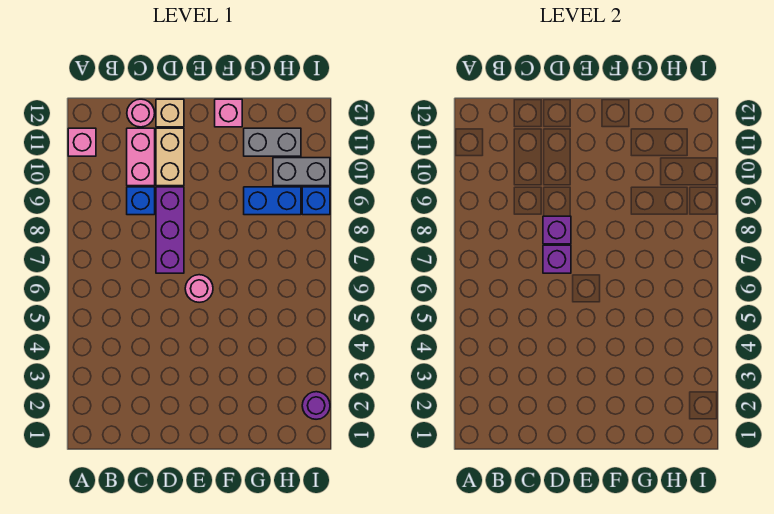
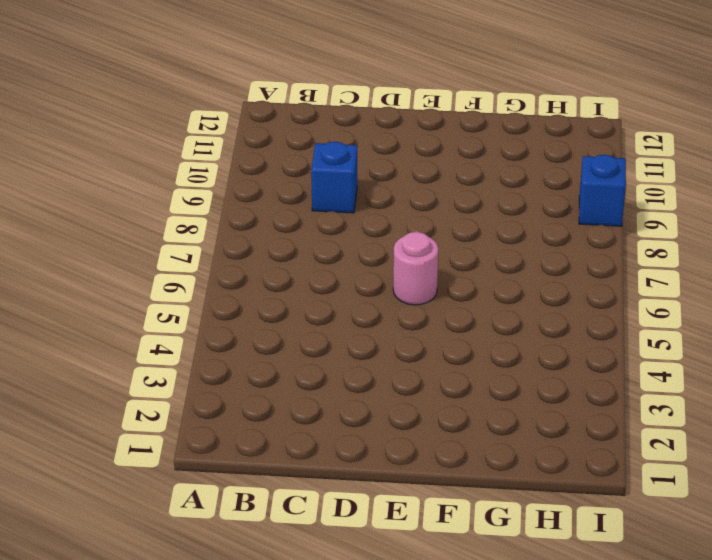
none -> pink brick A11 level 1
none -> pink brick C10:C11 level 1
none -> pink round brick C12 level 1

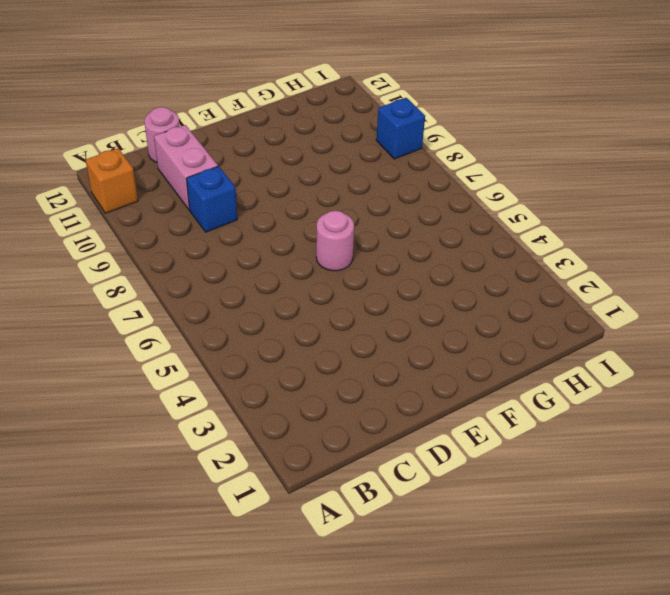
orange brick A11 level 1 -> pink brick A11 level 1
none -> purple brick D7:D9 level 1
none -> tan brick D10:D11 level 1
none -> tan brick D12 level 1

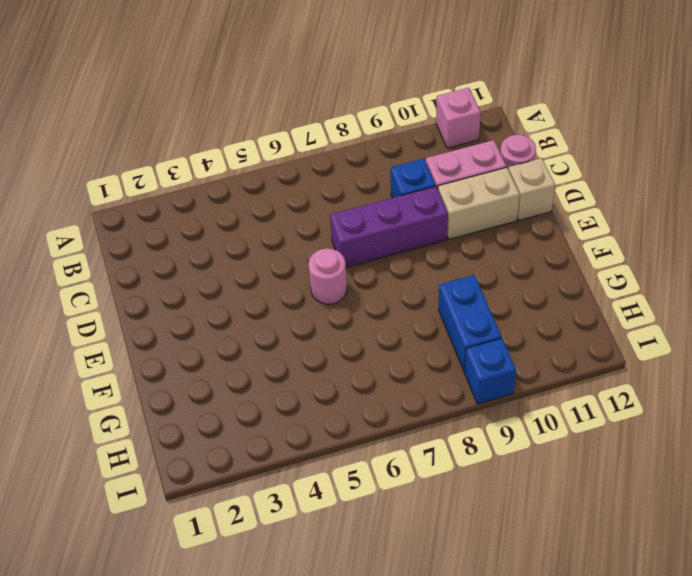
none -> pink brick F12 level 1
none -> grey brick G11:H11 level 1
none -> grey brick H10:I10 level 1

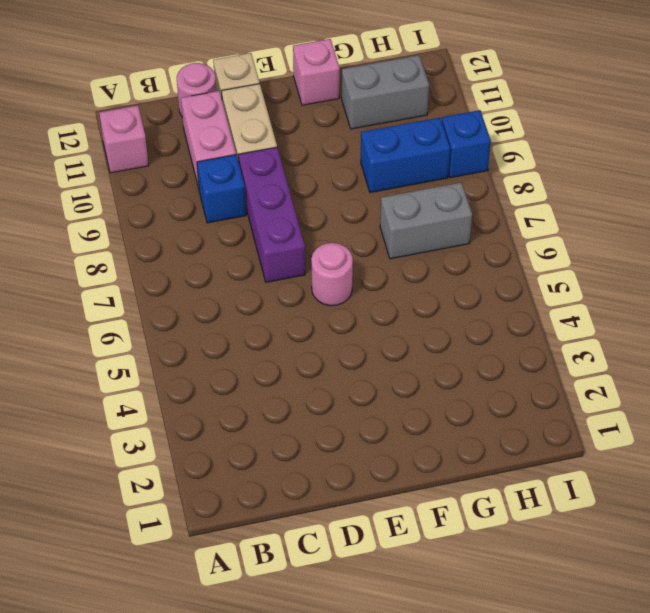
grey brick G7:H7 level 1 -> grey brick H10:I10 level 1
none -> purple round brick I2 level 1
none -> purple brick D7 level 2
none -> purple brick D8 level 2

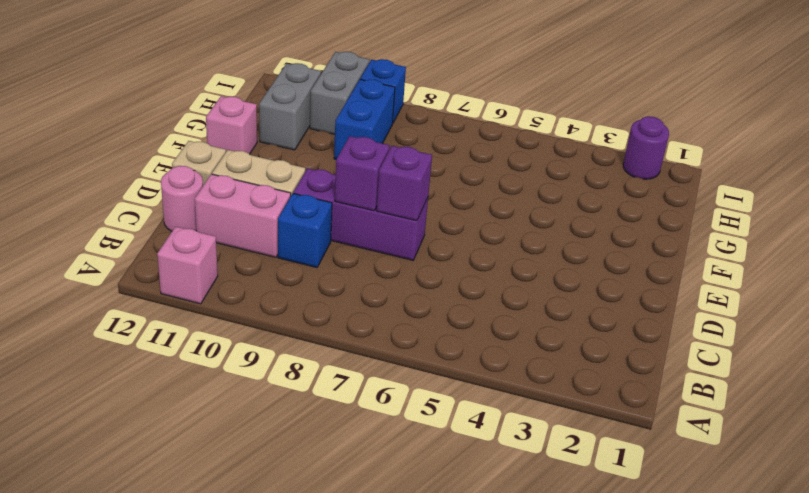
none -> pink round brick E6 level 1

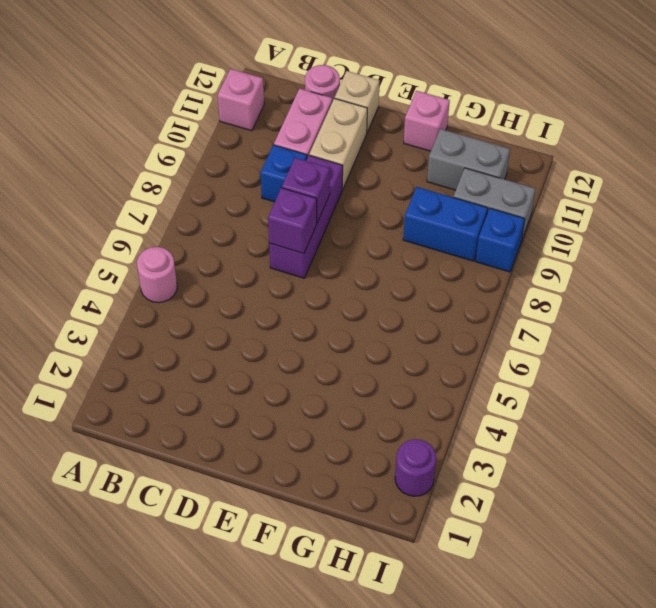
pink round brick A5 level 1 -> pink round brick E6 level 1

